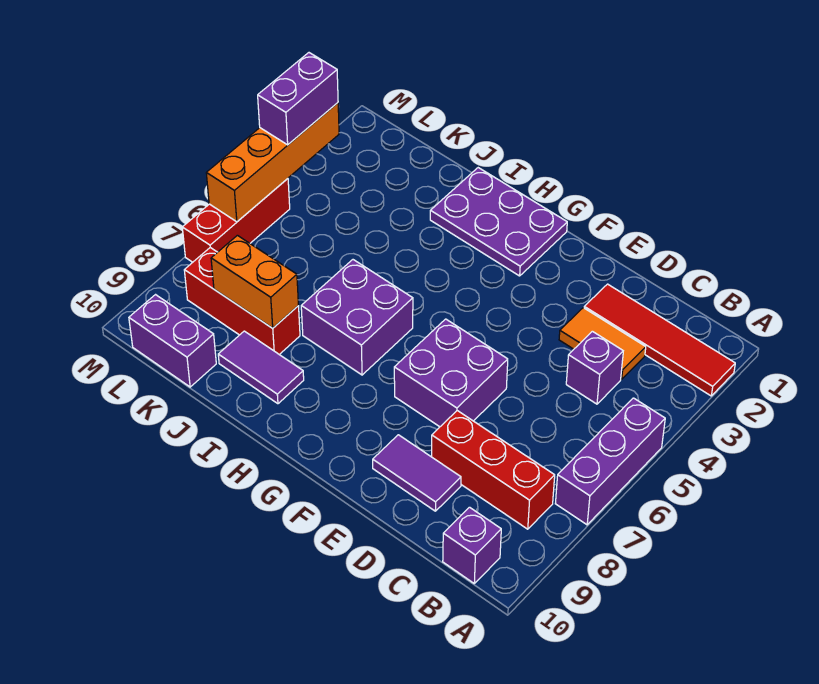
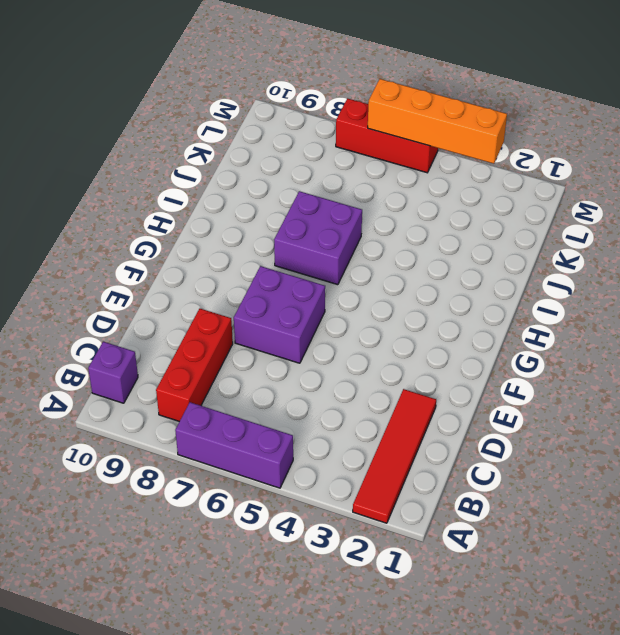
none -> orange tile C3:D3 level 1
none -> purple brick C4 level 1
none -> purple tile D9:E9 level 1

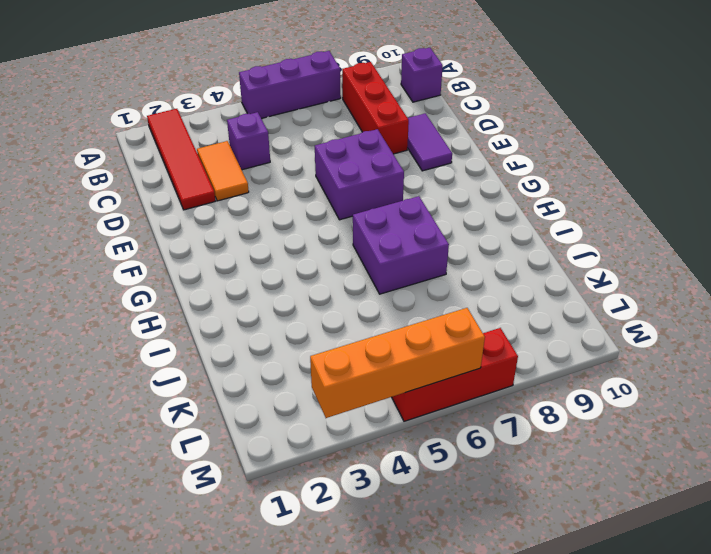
none -> purple plate G1:I2 level 1
none -> purple tile I9:J9 level 1
none -> red brick J8:L8 level 1

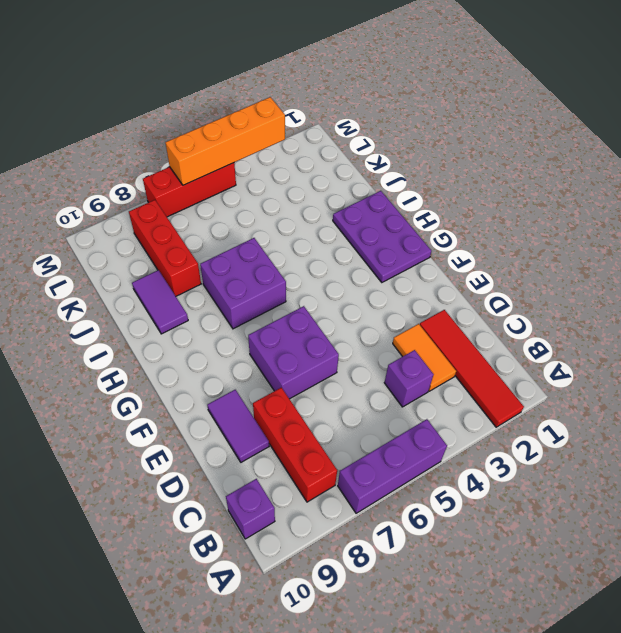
none -> purple brick K10:L10 level 1
none -> orange brick J8:K8 level 2
none -> purple brick M3:M4 level 3

